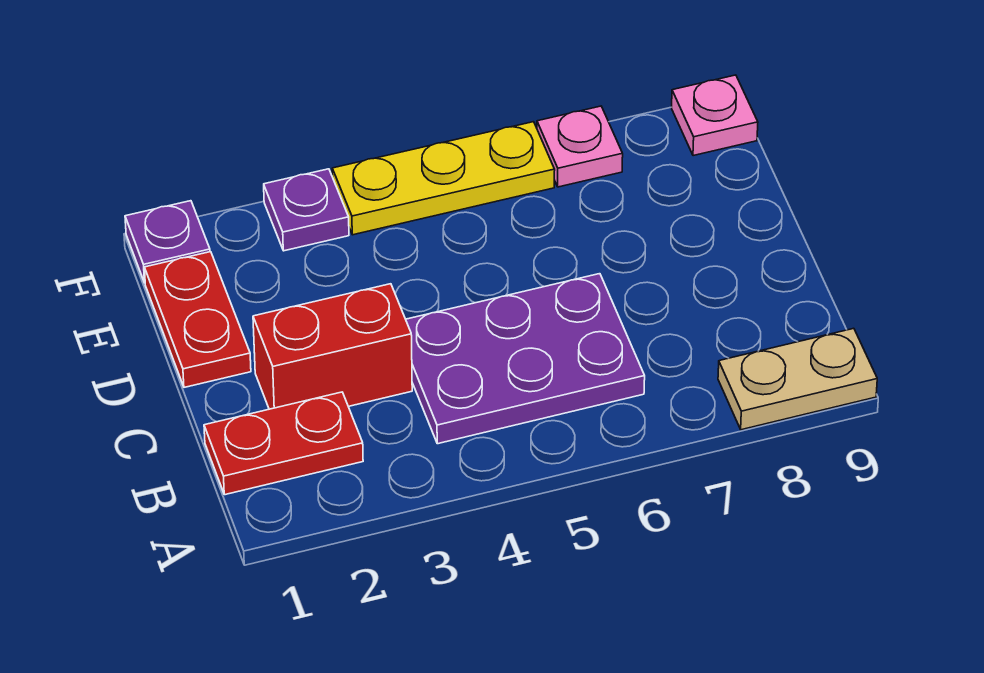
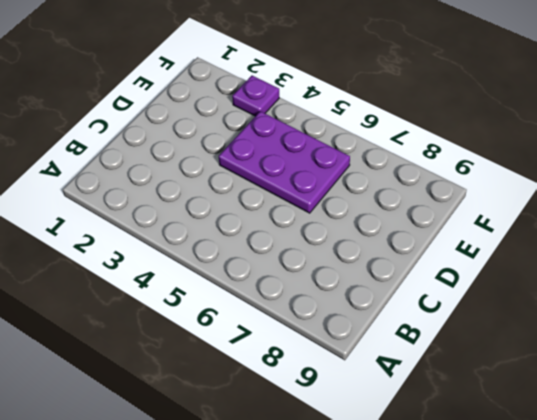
purple plate D4:E6 level 1 -> purple plate B4:C6 level 1
none -> tan plate A8:A9 level 1
none -> red plate B1:B2 level 1

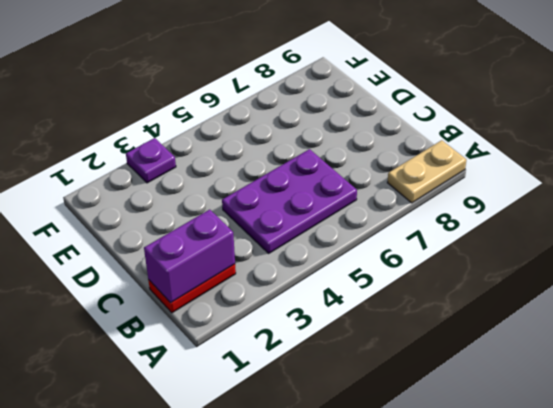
purple brick B1:B2 level 2 -> none
none -> red brick C2:C3 level 1
none -> red plate D1:E1 level 1

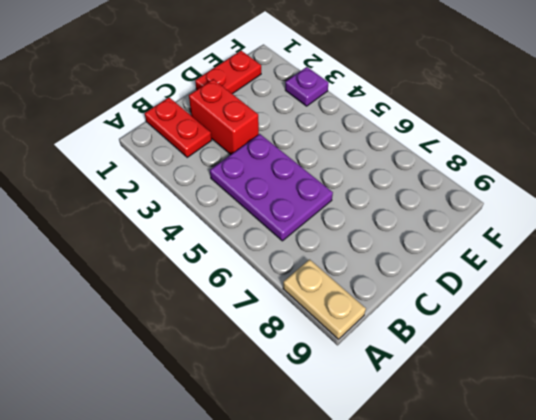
none -> purple plate F1 level 1
none -> yellow plate F4:F6 level 1

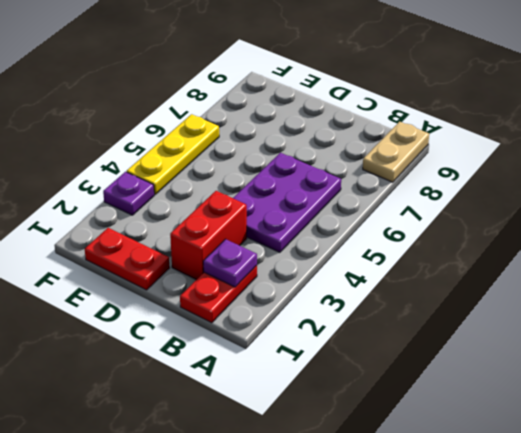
purple plate B2 level 2 -> purple plate F1 level 1
none -> pink plate F7 level 1
none -> pink plate F9 level 1

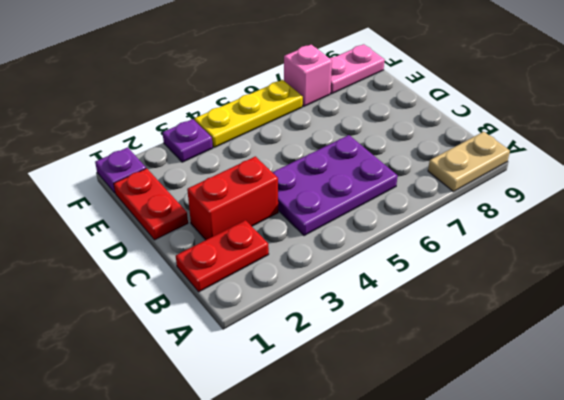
pink brick F7 level 1 -> pink plate F7 level 1
pink plate F8:F9 level 1 -> pink plate F9 level 1

